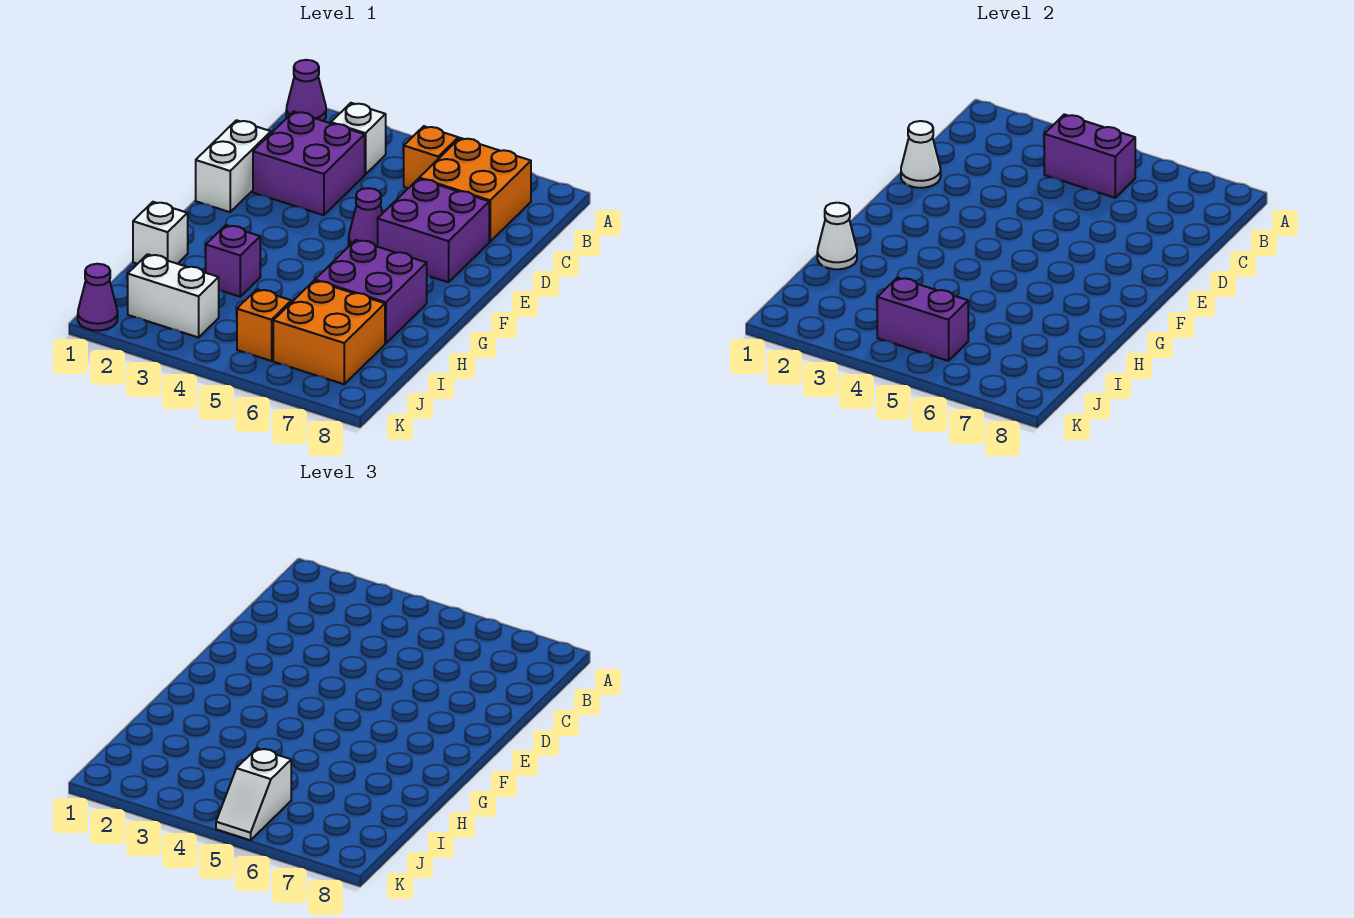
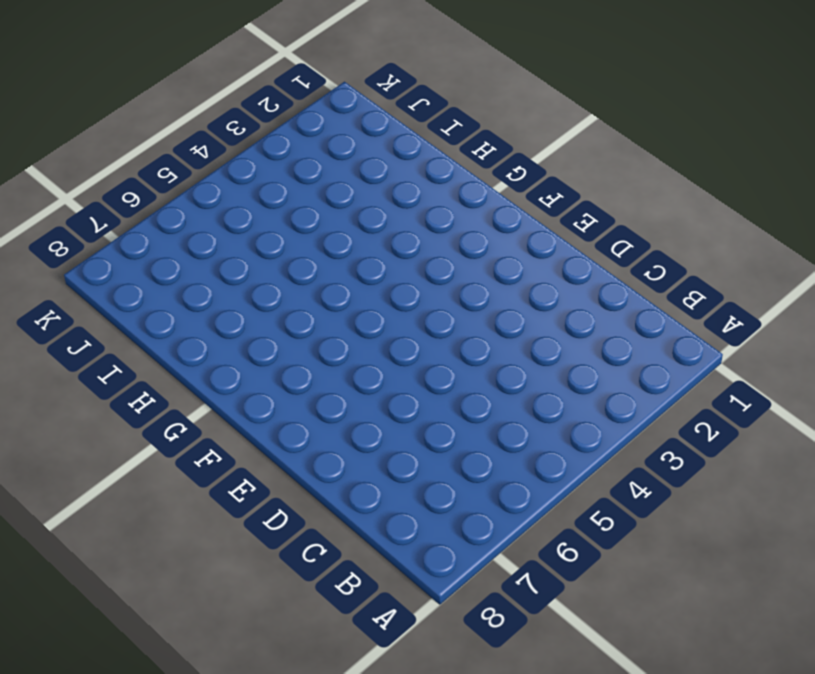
none -> purple cone A1 level 1
none -> white brick B3 level 1
none -> orange brick B5 level 1

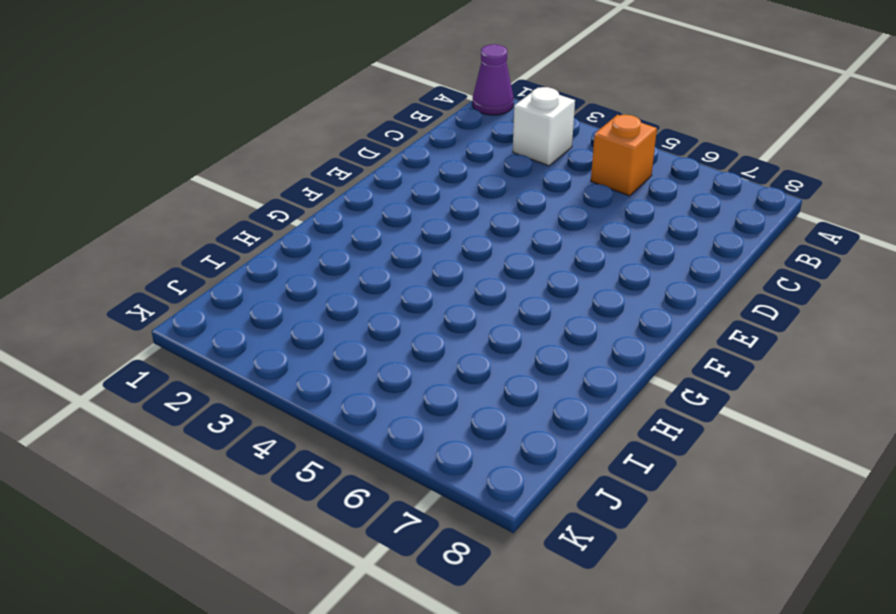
none -> orange brick B6:C7 level 1
none -> purple brick C2:D3 level 1
none -> white brick D1:E1 level 1

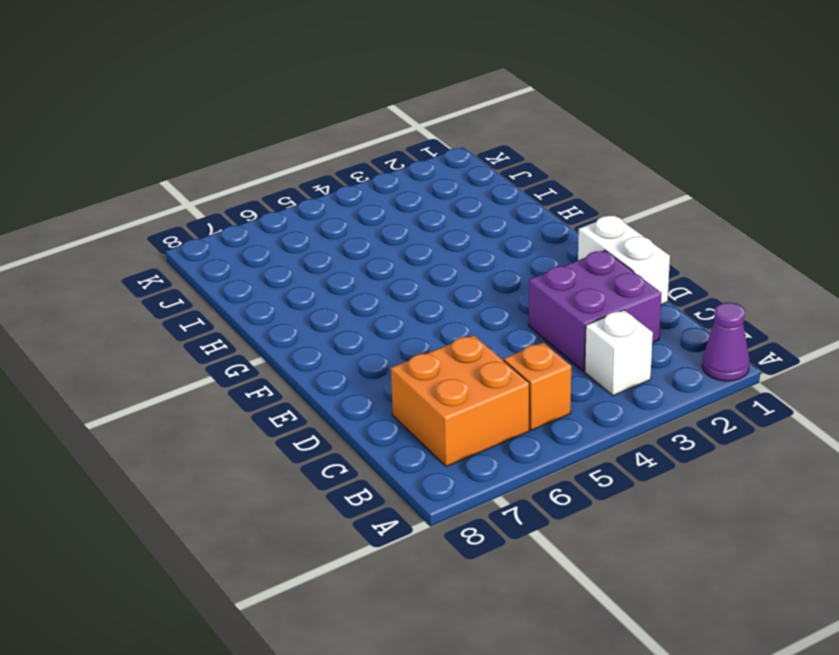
none -> purple brick D6:E7 level 1
none -> purple cone E5 level 1
none -> purple brick G6:H7 level 1

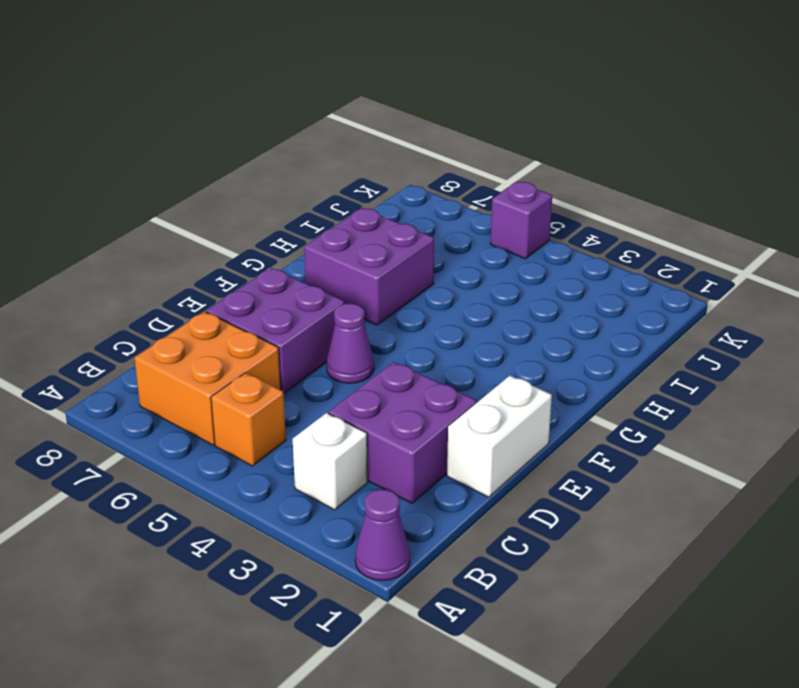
purple brick K5 level 1 -> purple brick H3 level 1
none -> white brick H1 level 1
none -> orange brick I6:J7 level 1
none -> white brick J2:J3 level 1

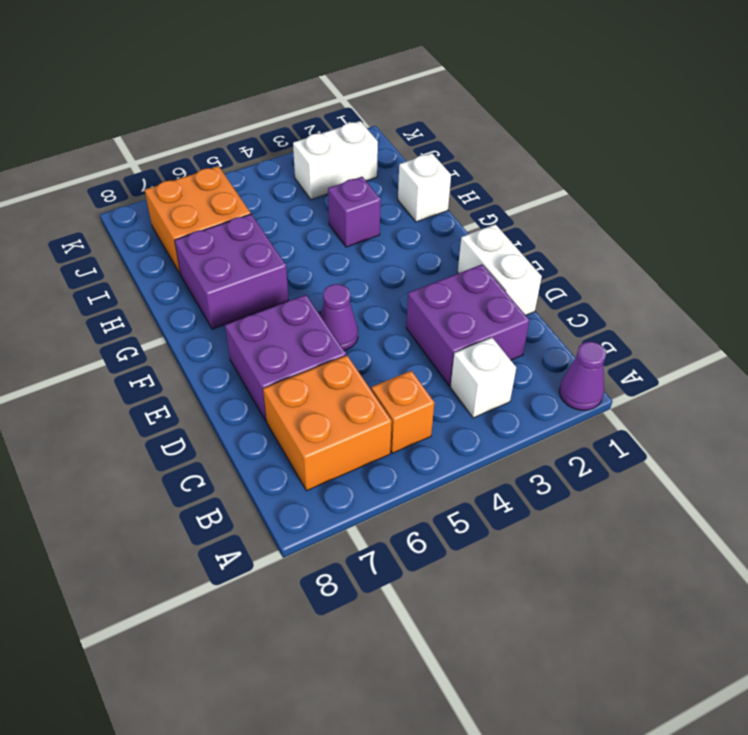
none -> orange brick J5 level 1
none -> purple cone K1 level 1
none -> purple brick B4:B5 level 2

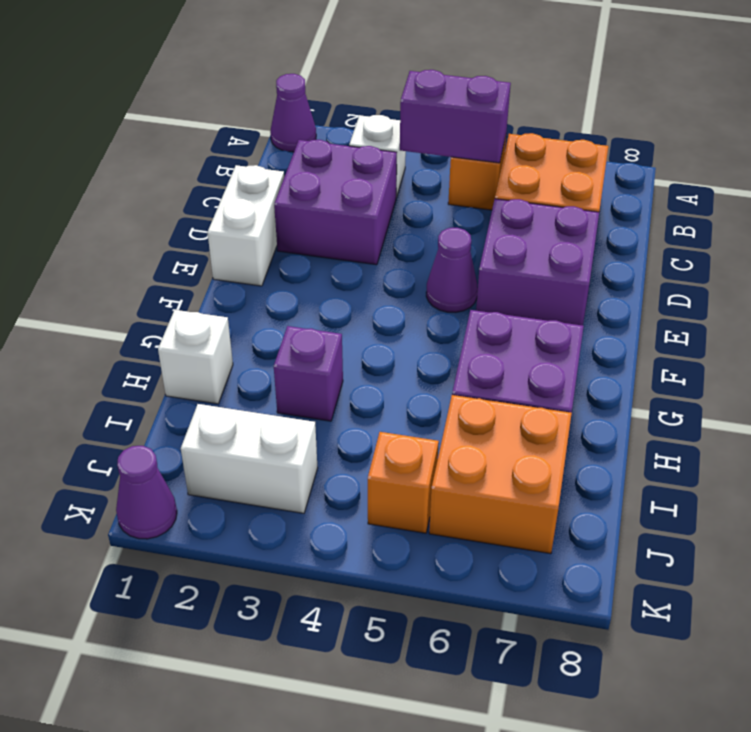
none -> white cone D1 level 2
none -> white cone H1 level 2
none -> purple brick J4:J5 level 2

